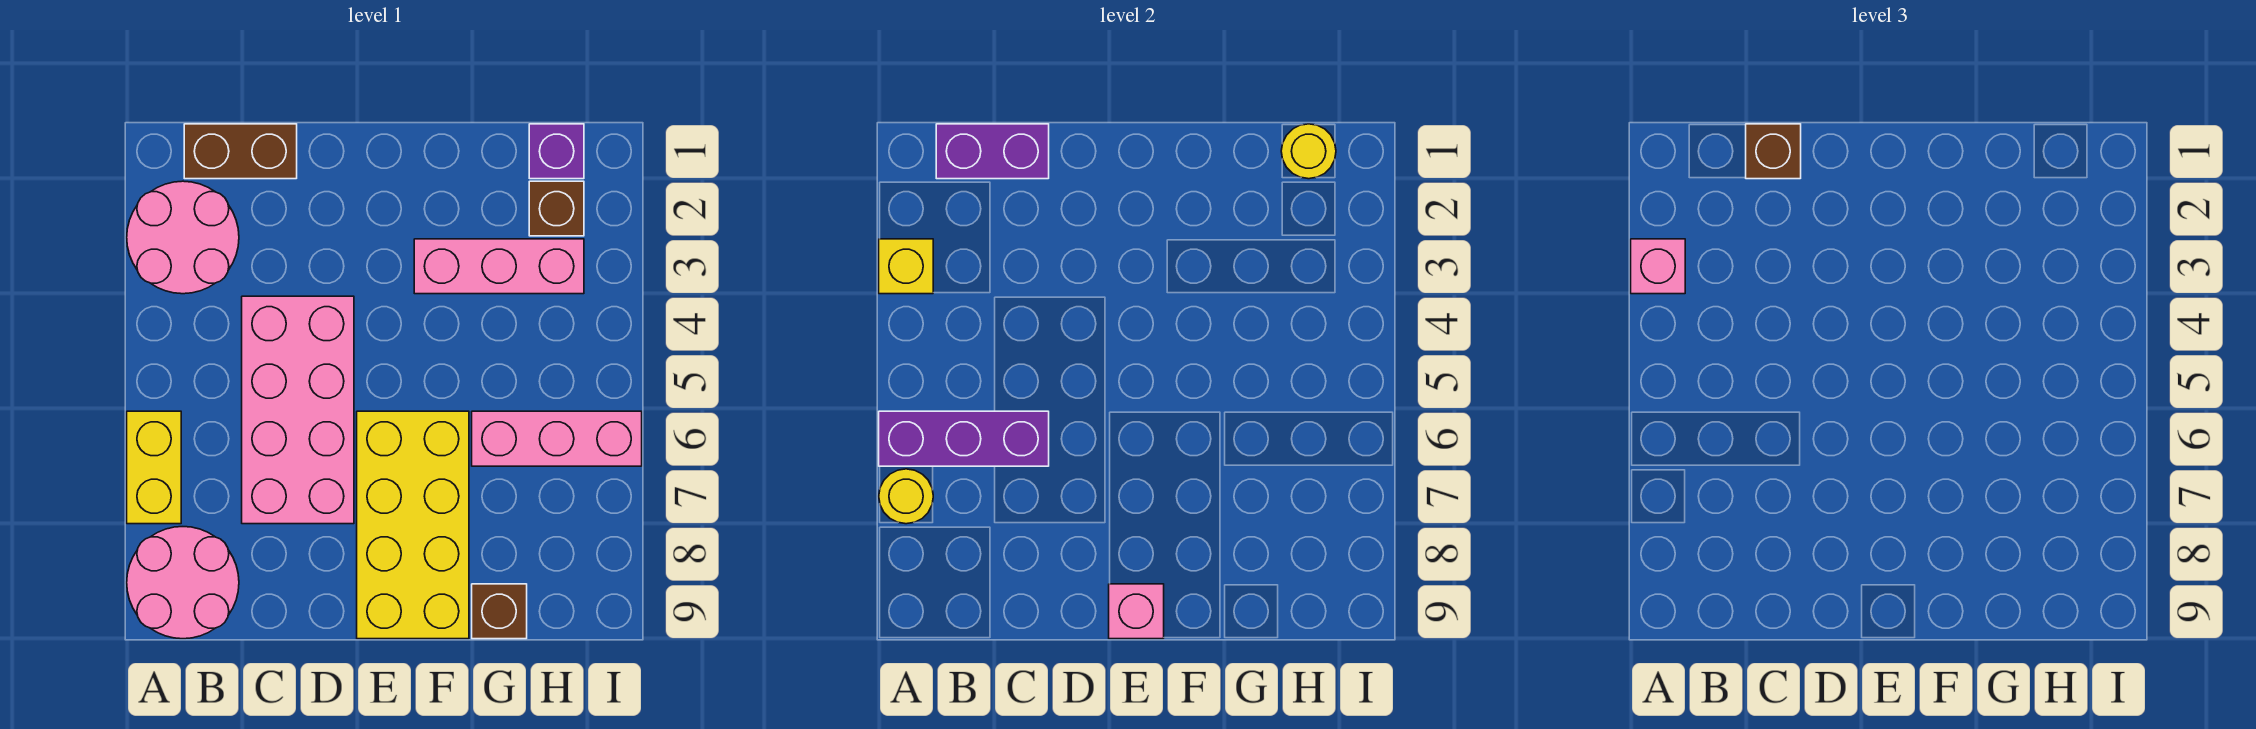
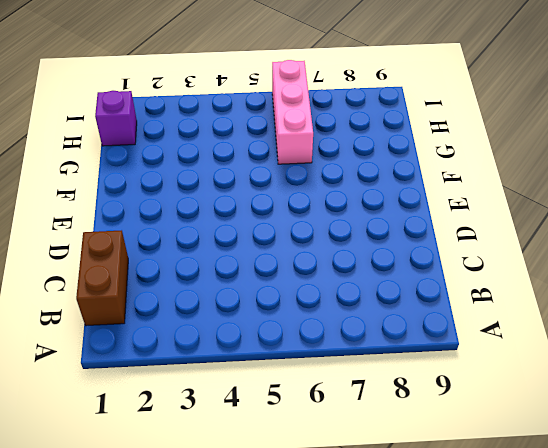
none -> pink round brick A2:B3 level 1
none -> yellow brick A6:A7 level 1
none -> pink round brick A8:B9 level 1

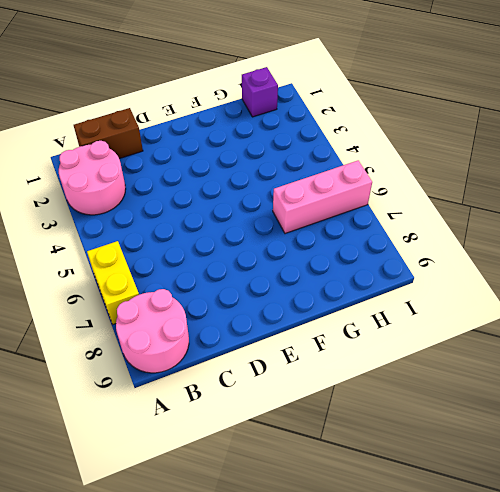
none -> pink brick C4:D7 level 1
none -> yellow brick E6:F9 level 1
none -> pink brick F3:H3 level 1

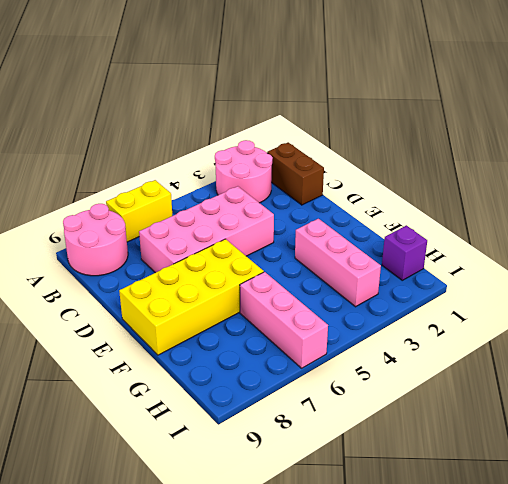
none -> brown brick G9 level 1
none -> brown brick H2 level 1
none -> yellow brick A3 level 2

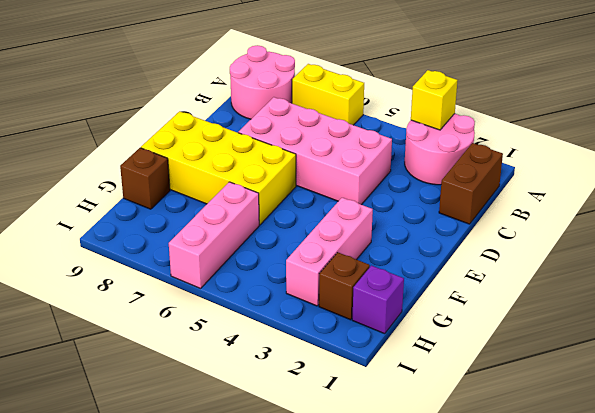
none -> purple brick A6:C6 level 2
none -> yellow round brick A7 level 2
none -> purple brick B1:C1 level 2

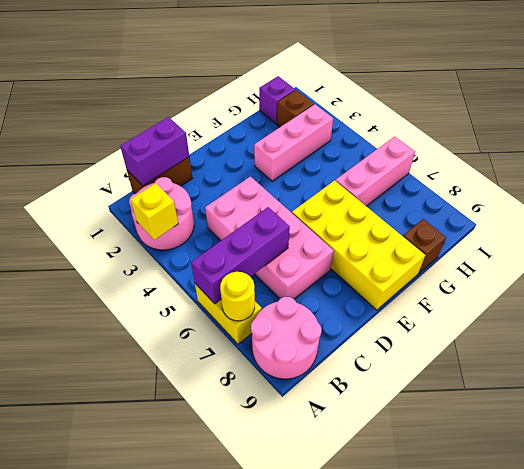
none -> pink brick E9 level 2
none -> yellow round brick H1 level 2
none -> pink brick A3 level 3

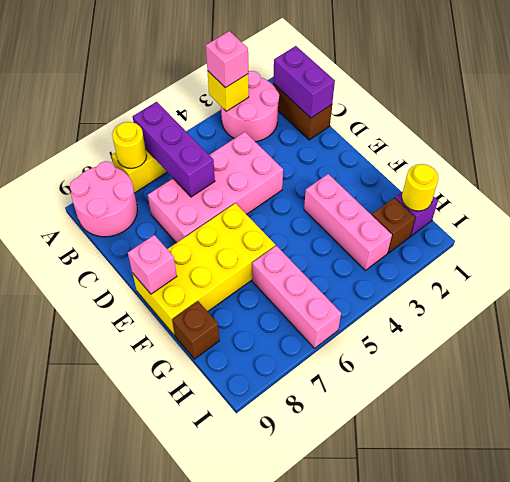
none -> brown brick C1 level 3

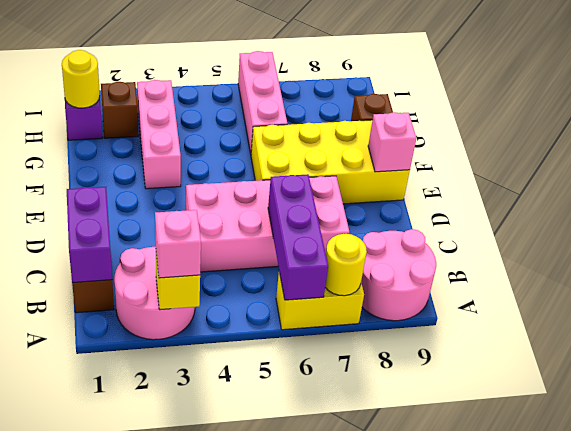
none -> brown brick C1 level 3

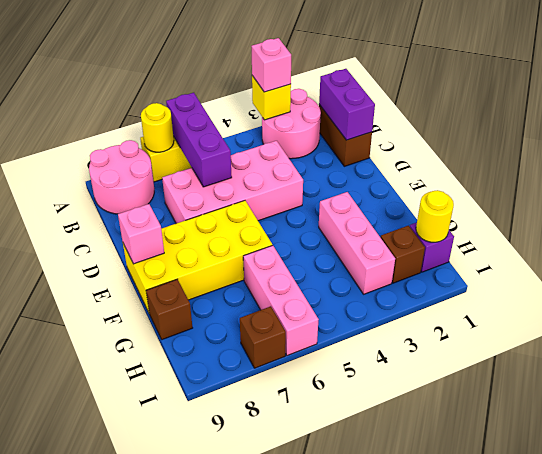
brown brick I7 level 1 -> brown brick C1 level 3

